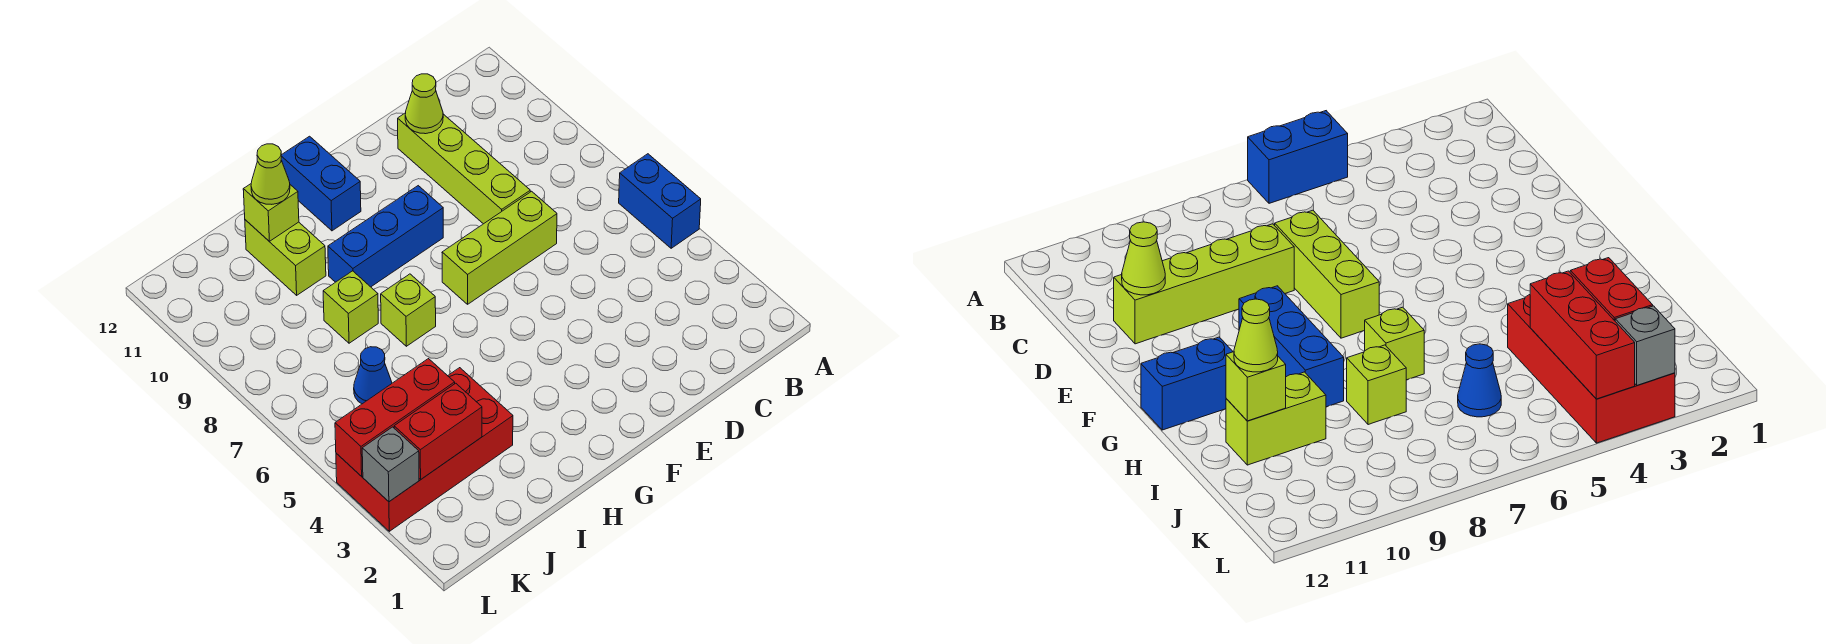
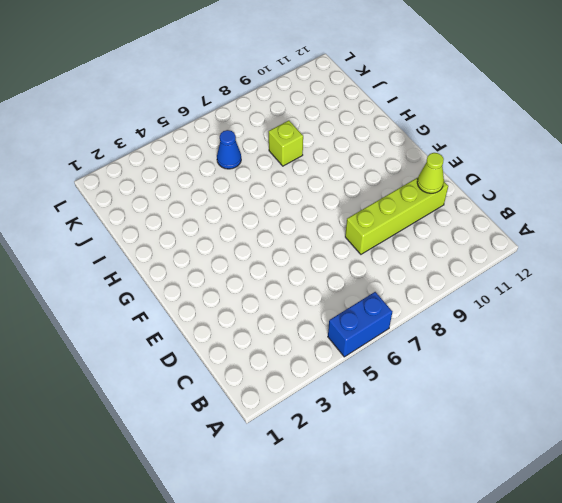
none -> lime brick D7:F7 level 1
none -> blue brick F9:H9 level 1
none -> blue brick G11:G12 level 1

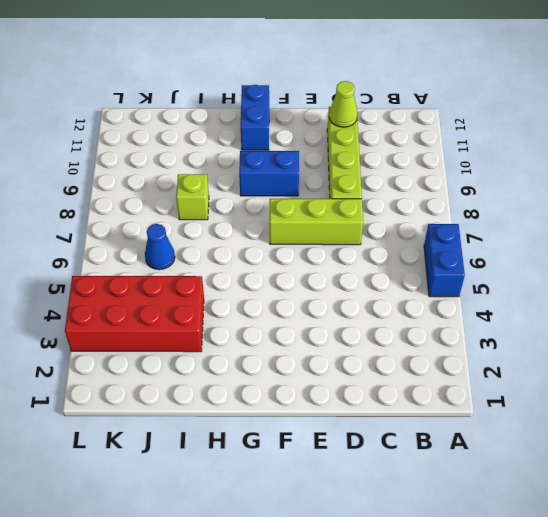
blue brick F9:G9 level 1 -> blue brick F9:H9 level 1
none -> lime brick H7 level 1
none -> lime brick I10:I11 level 1
none -> lime brick I11 level 2

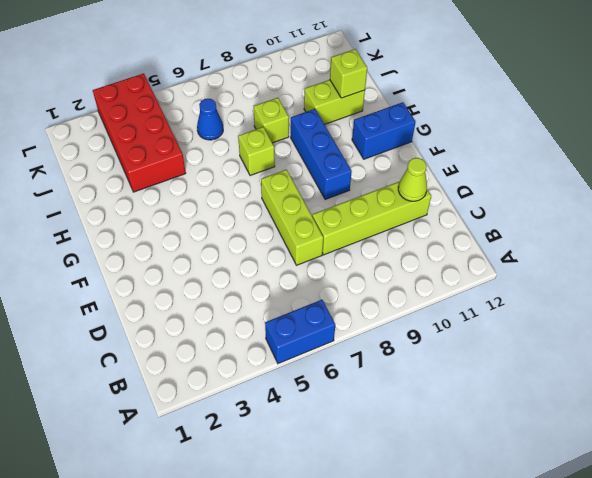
none -> red brick J3:K3 level 2
none -> red brick J4:L4 level 2
none -> grey brick L3 level 2

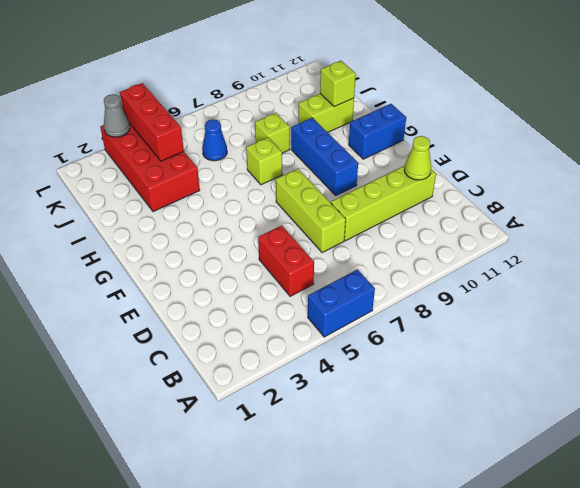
red brick C5:D5 level 1 -> red brick J3:K3 level 2
grey cone L3 level 2 -> grey brick L3 level 2
none -> lime cone I11 level 3

